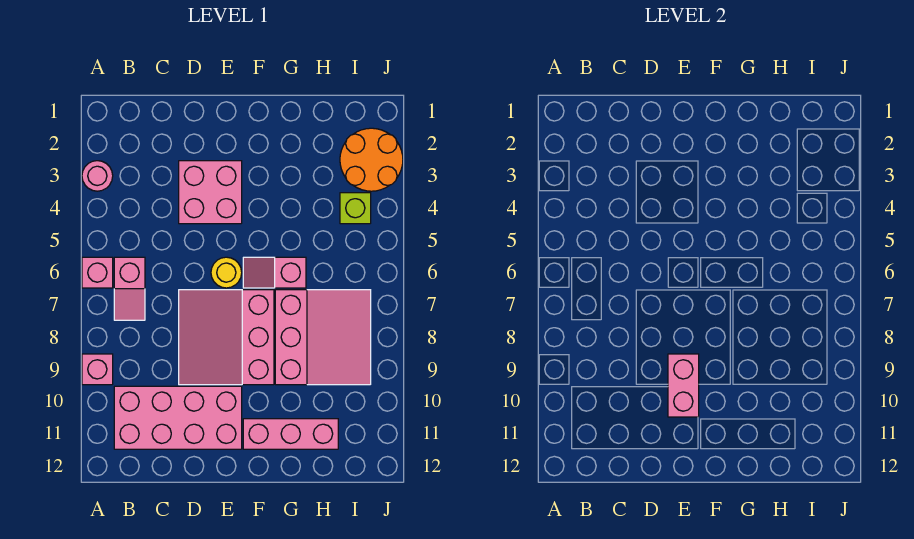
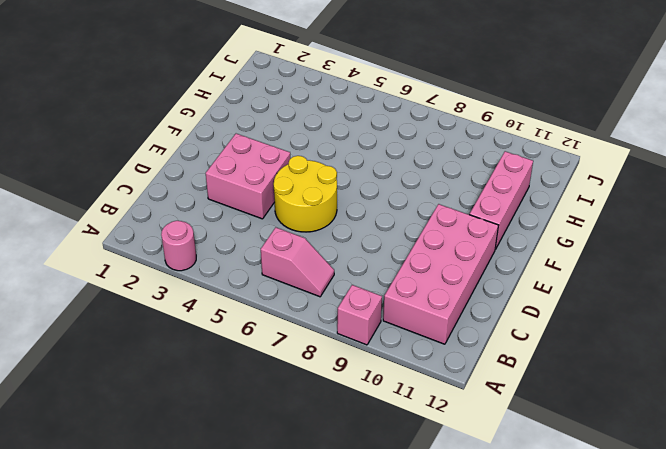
yellow round brick D5:E6 level 1 -> yellow round brick E6 level 1
none -> pink brick A6 level 1
none -> pink slope D7:F9 level 1 top F
none -> pink slope F6:G6 level 1 top G

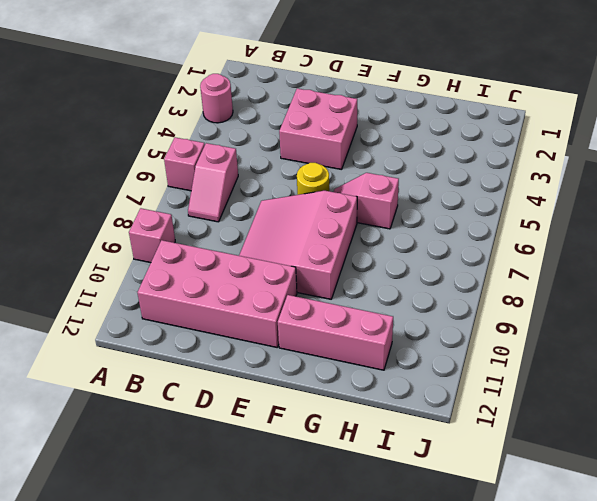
none -> pink slope G7:I9 level 1 top G
none -> orange round brick I2:J3 level 1
none -> lime brick I4 level 1

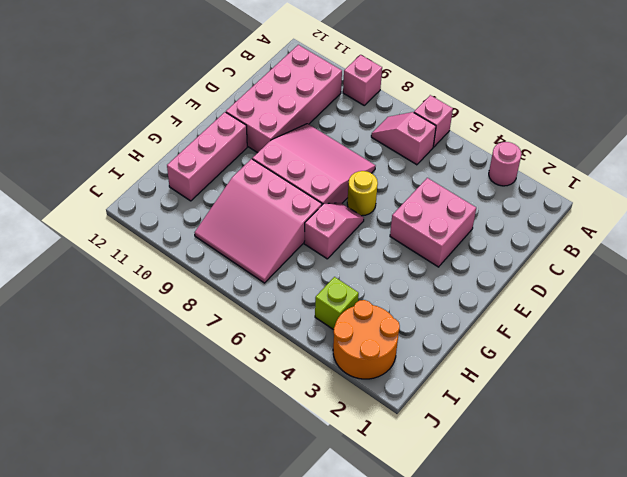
none -> pink brick E9:E10 level 2

